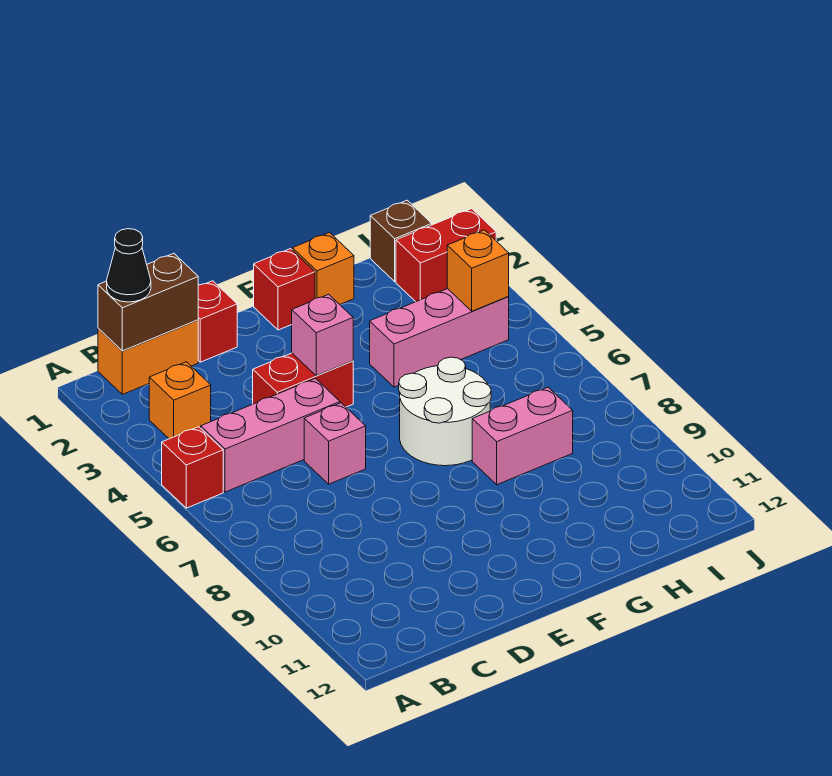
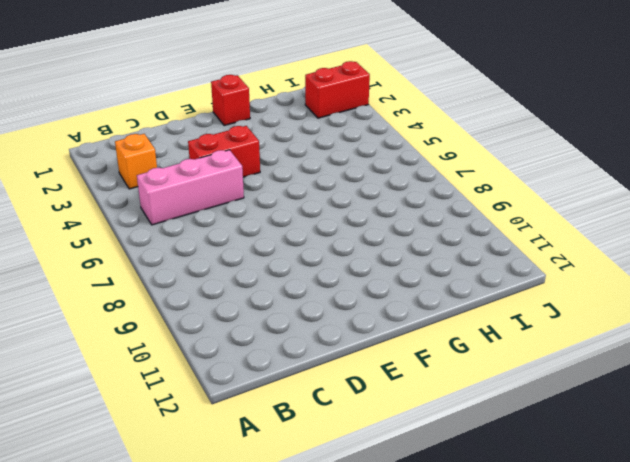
none -> red brick A5 level 1
none -> orange brick B1:C1 level 1
none -> red brick D1 level 1

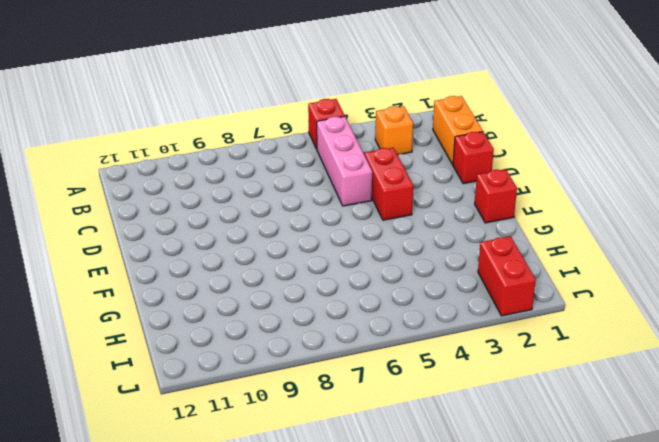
none -> pink brick D6 level 1
none -> white round brick F6:G7 level 1
none -> orange brick G1 level 1

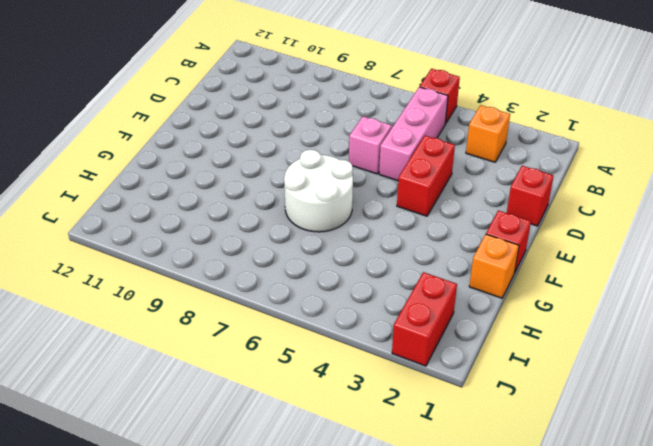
none -> orange brick B1:C1 level 1
none -> pink brick G4:I4 level 1
none -> pink brick G8:H8 level 1

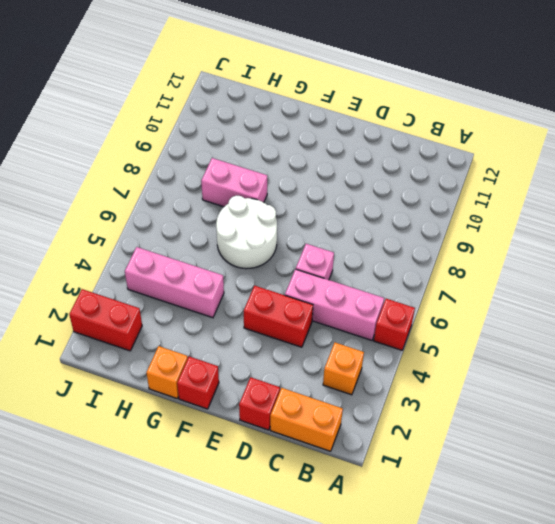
none -> brown brick I1 level 1
none -> brown brick B1:C1 level 2
none -> pink brick E4 level 2

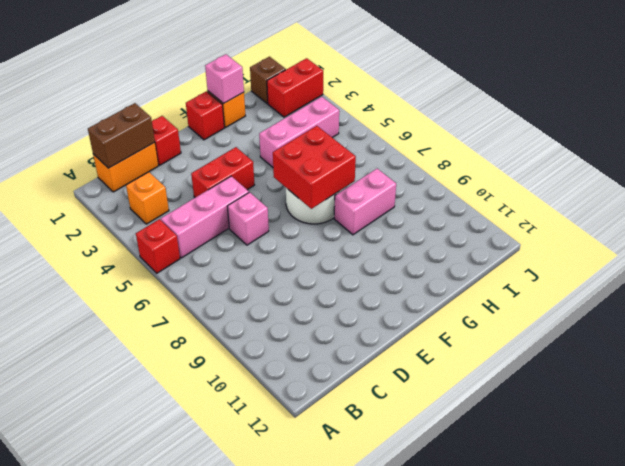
red brick F6:G7 level 2 -> none
pink brick G1 level 2 -> pink brick E4 level 2
none -> orange brick I4 level 2
none -> black cone B1 level 3

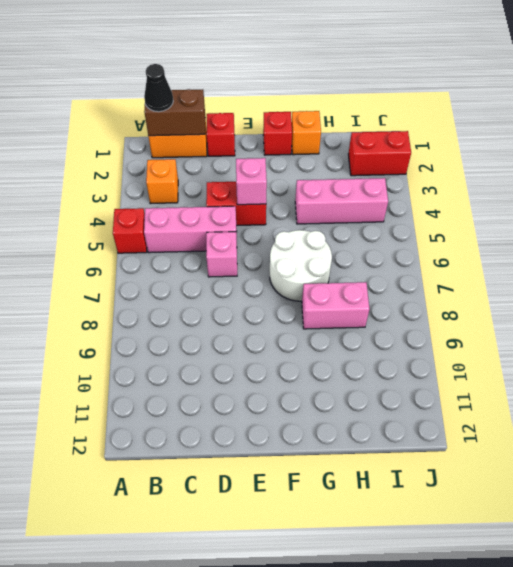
none -> brown brick I1 level 1
none -> orange brick I4 level 2

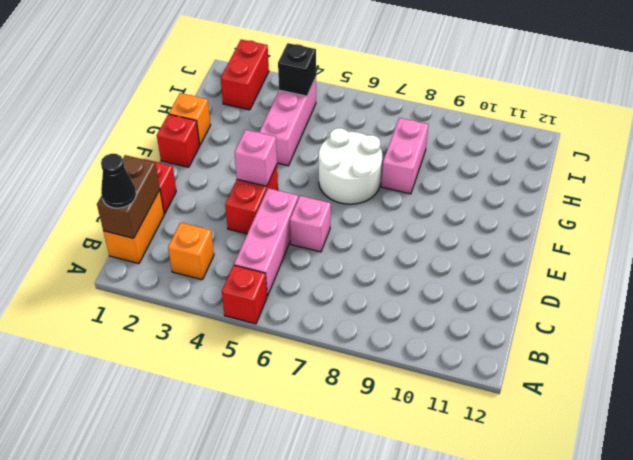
black brick I4 level 2 -> orange brick I4 level 2
none -> brown brick I1 level 1

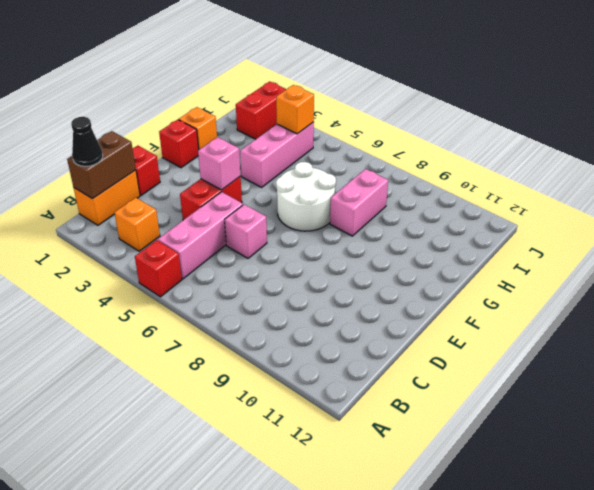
none -> brown brick I1 level 1

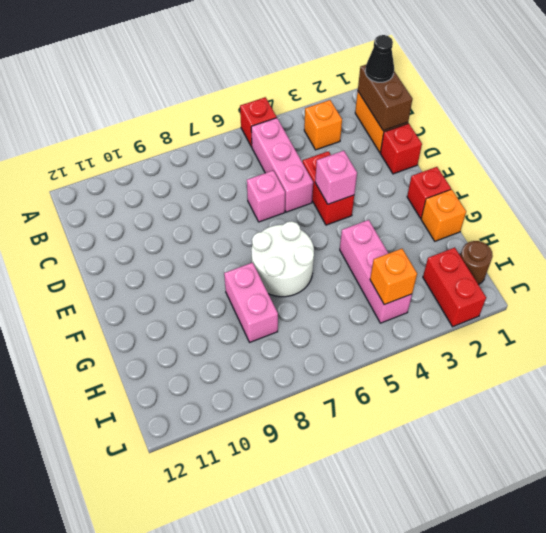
brown round brick I1 level 1 -> brown brick I1 level 1

